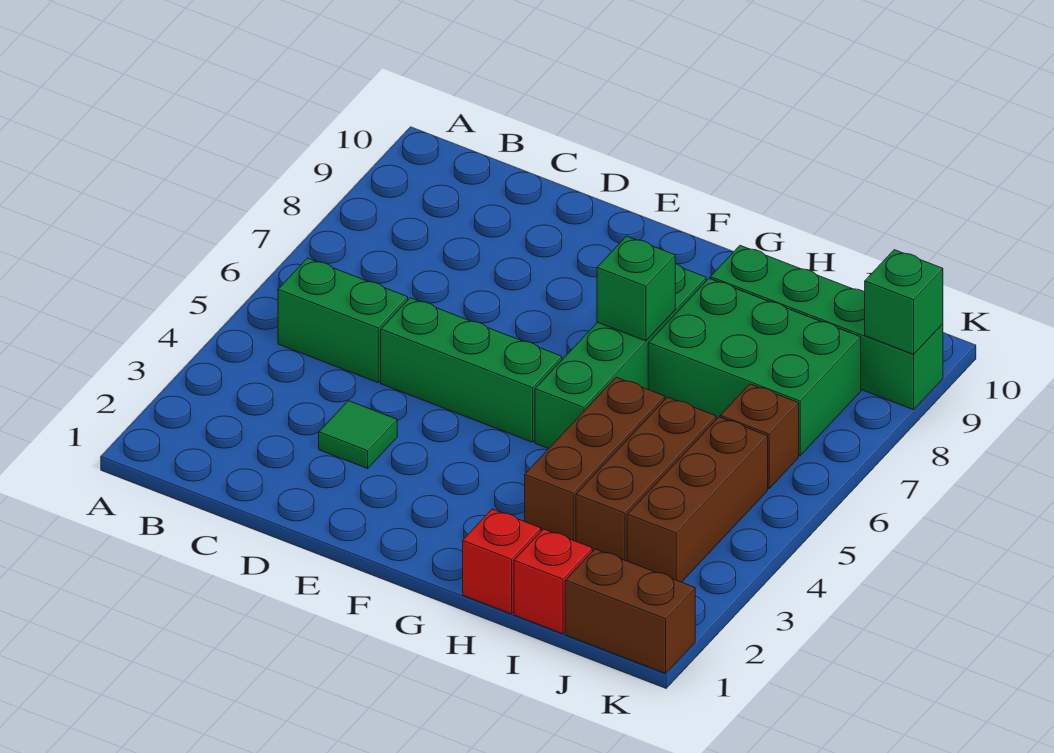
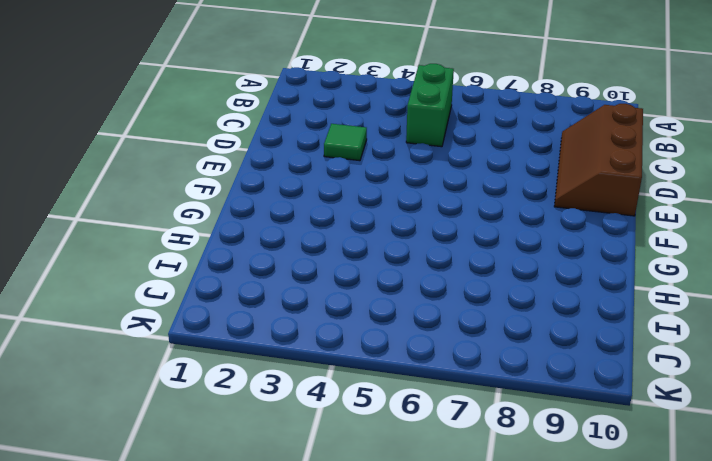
brown slope C9:E10 level 1 top 10 -> none
none -> green brick D5:F5 level 1
none -> green brick G5:G8 level 1
none -> red brick H1 level 1

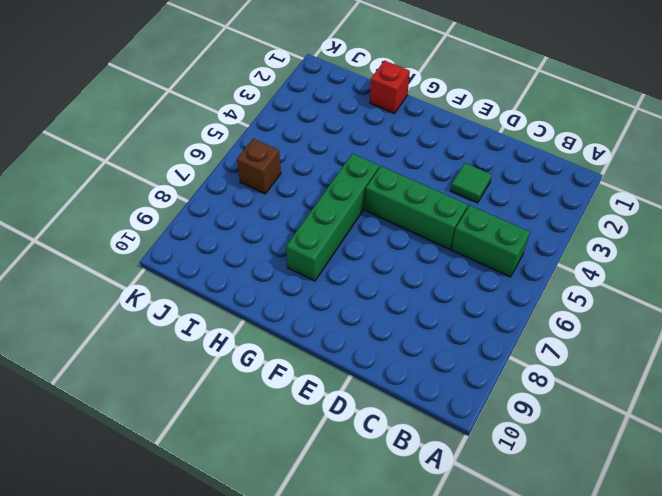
none -> brown brick H3:H5 level 1
none -> green brick H7:J8 level 1
none -> green brick H9:K9 level 1

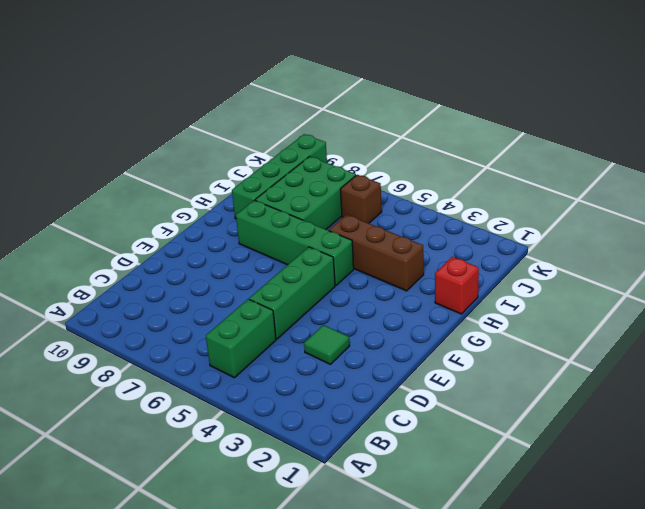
none -> red brick I1 level 1
none -> brown brick I3:I5 level 1
none -> brown brick J1:K1 level 1

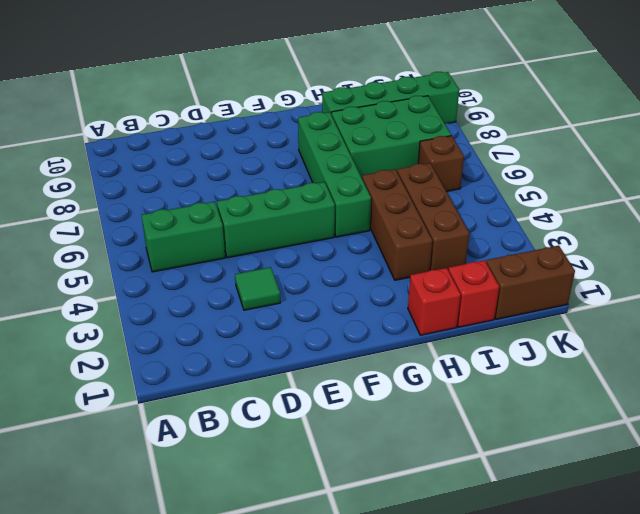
none -> brown brick J3:J5 level 1
none -> green brick G7 level 2
none -> green brick K9 level 2

